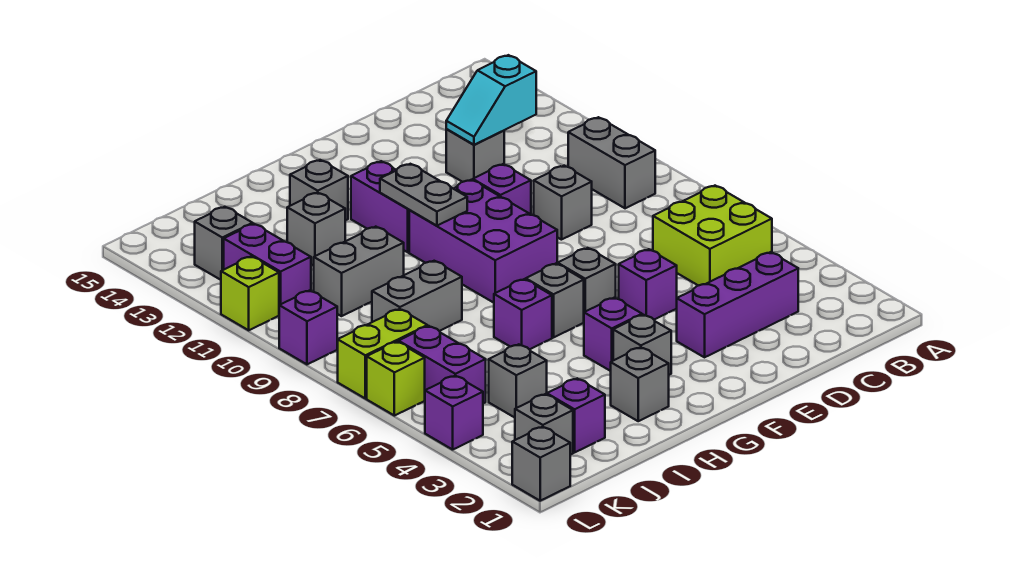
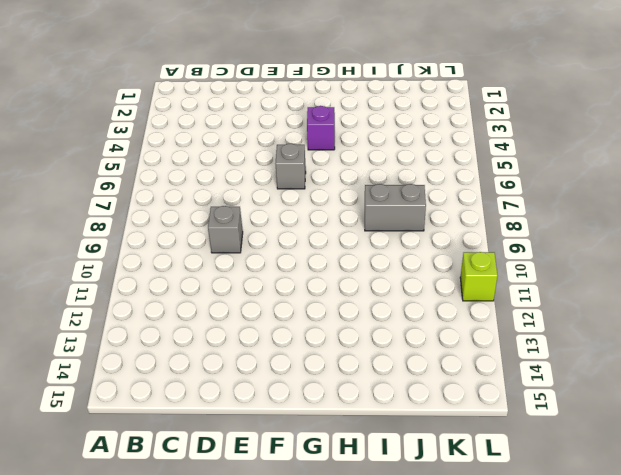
none -> lime brick B5:C6 level 1
none -> grey brick B9:B10 level 1
none -> purple brick C3:E3 level 1
none -> grey brick D12 level 1

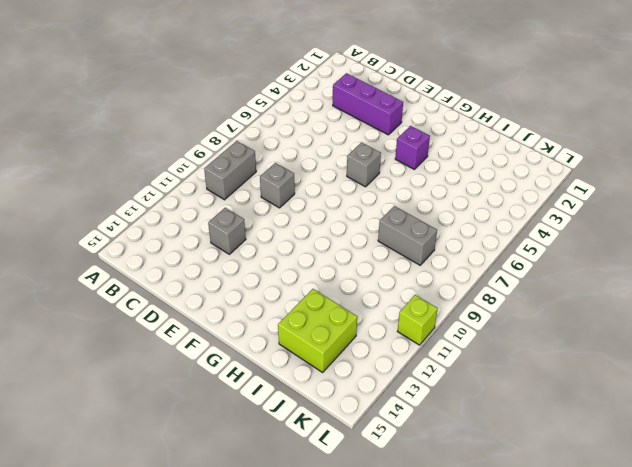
lime brick I13:J14 level 1 -> lime brick B5:C6 level 1
none -> purple brick E5 level 1
none -> purple brick E10 level 1
none -> purple brick F8:G10 level 1
none -> grey brick G3 level 1

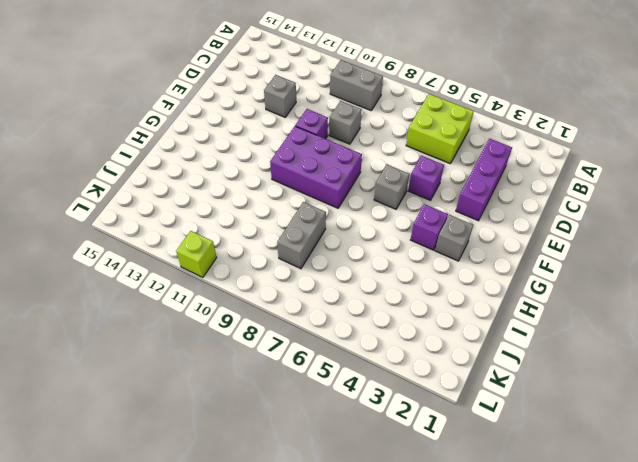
none -> grey brick G6 level 1
none -> purple brick G11:G12 level 1
none -> grey brick H2 level 1
none -> purple brick H6 level 1

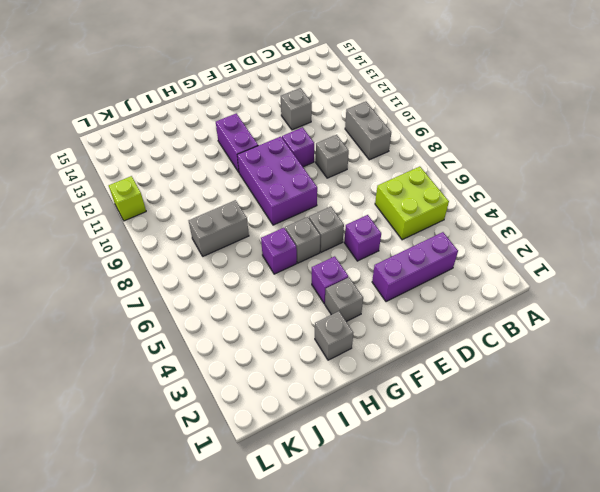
none -> grey brick H13 level 1
none -> grey brick I10:J10 level 1
none -> grey brick I12 level 1
none -> purple brick J2 level 1

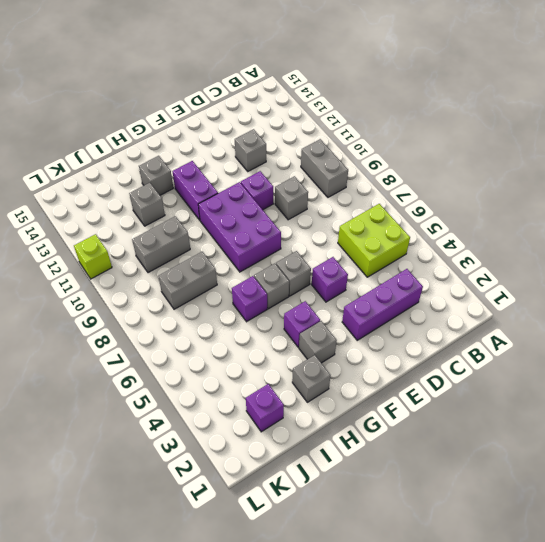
none -> grey brick J4 level 1
none -> grey brick K2 level 1
none -> purple brick K5:K6 level 1
none -> lime brick K7:L7 level 1

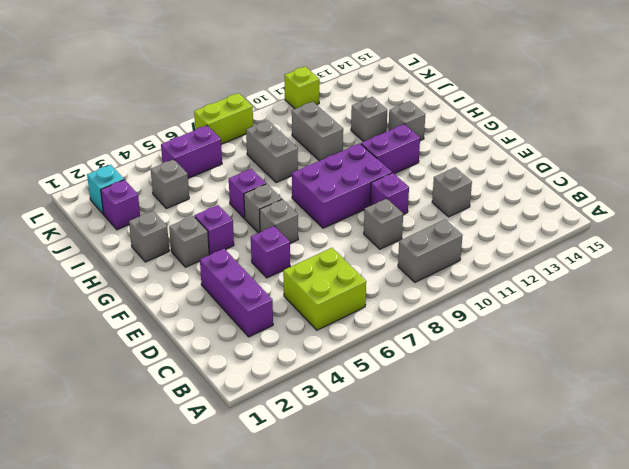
cyan brick K2 level 1 -> grey brick K2 level 1
lime brick L7:L8 level 1 -> lime brick K7:L7 level 1
none -> purple brick K11:K12 level 1
none -> grey brick K13 level 1
none -> grey brick L1 level 1
none -> purple brick L4 level 1

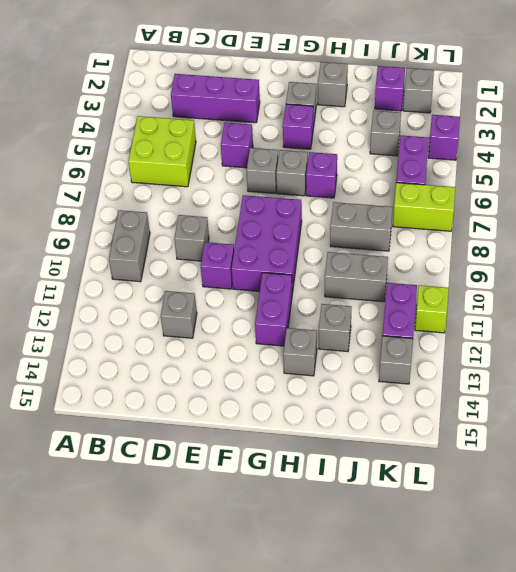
none -> grey brick L1 level 1
none -> lime brick L6 level 1
none -> purple brick L9 level 1
none -> cyan slope C12:D12 level 2 top C

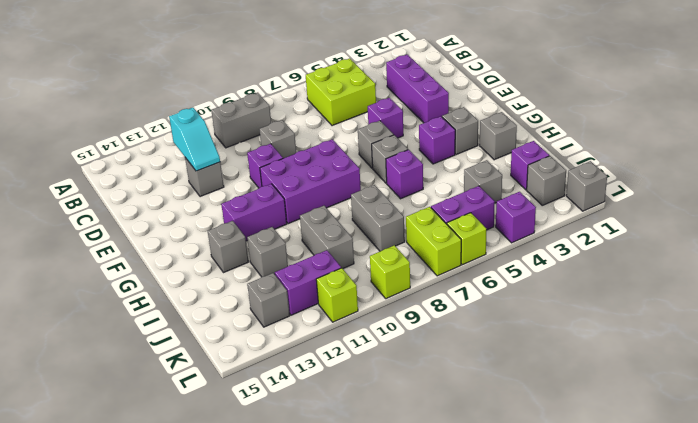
lime brick L9 level 1 -> purple brick L9 level 1
none -> grey plate G10:G11 level 2

